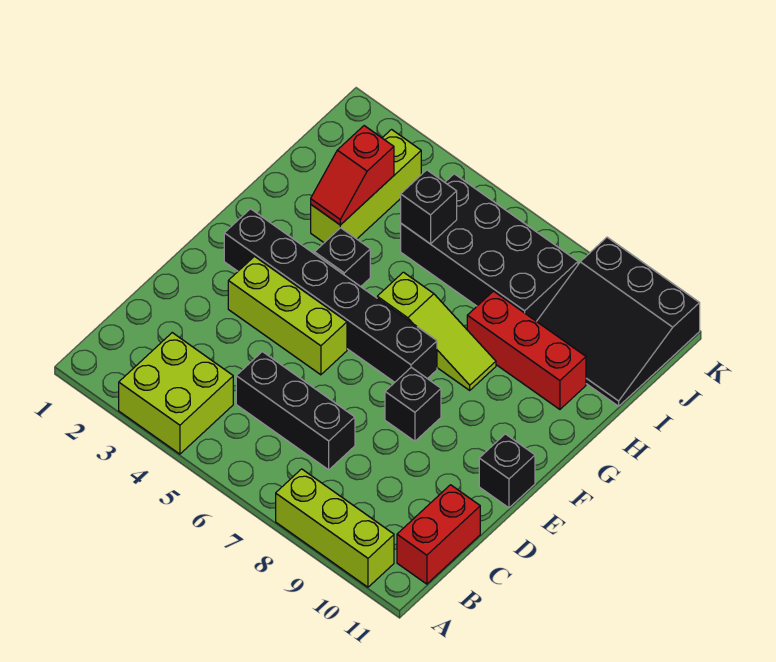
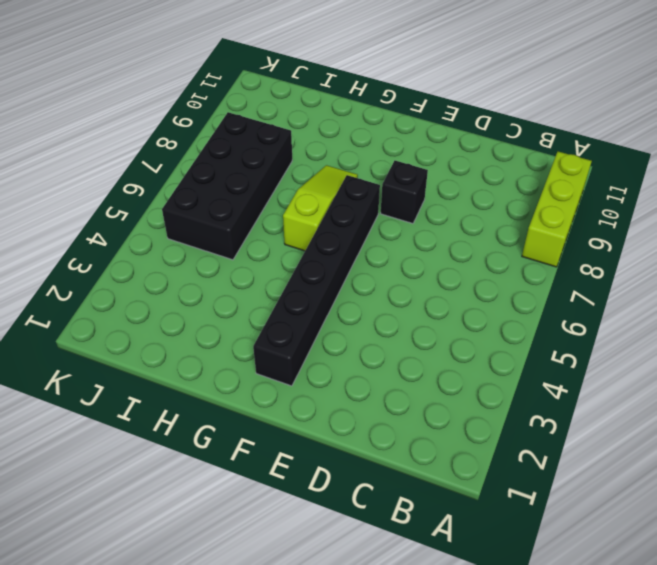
none -> lime brick A3:B4 level 1
none -> red brick B11:C11 level 1
none -> black brick C5:C7 level 1

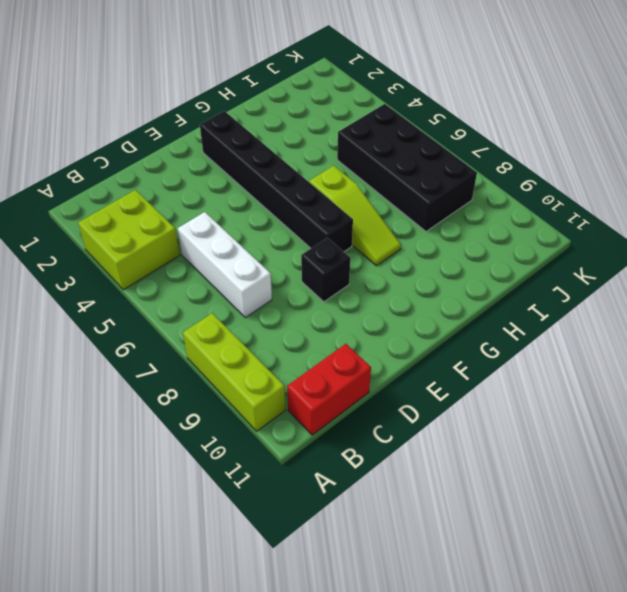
white brick C5:C7 level 1 -> black brick C5:C7 level 1
none -> lime brick E3:E5 level 1
none -> black brick E11 level 1
none -> black brick G4 level 1

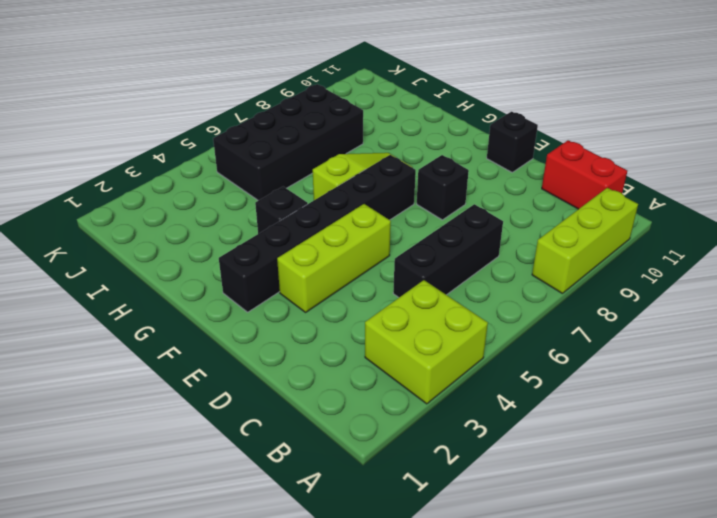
none -> lime brick H3:J3 level 1
none -> red brick H8:H10 level 1
none -> black slope I9:K11 level 1 top K

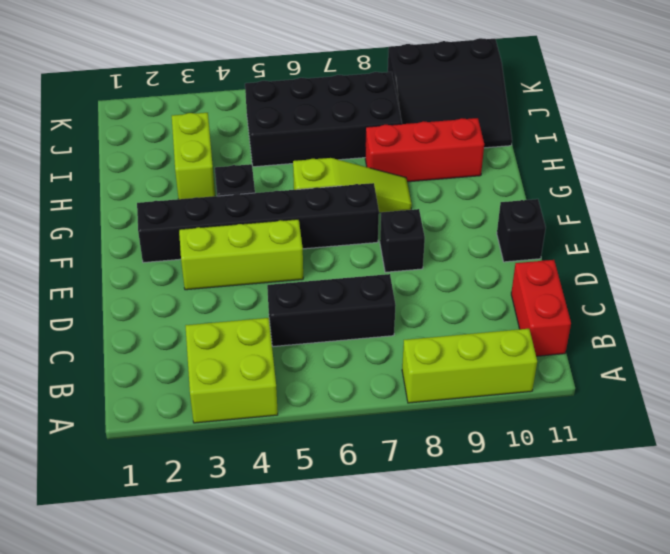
lime brick H3:I3 level 1 -> lime brick H3:J3 level 1
none -> red slope H3:I3 level 2 top I
none -> black brick I5 level 2

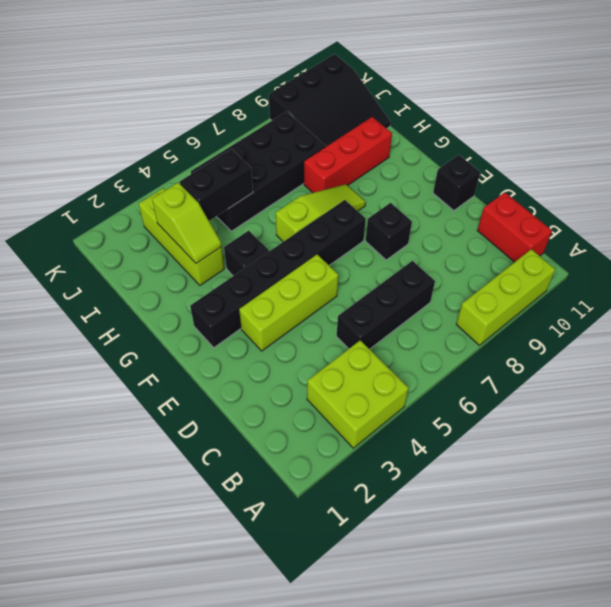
lime slope H3:I3 level 2 top I -> red slope H3:I3 level 2 top I
black brick I4:I5 level 2 -> black brick I5 level 2

